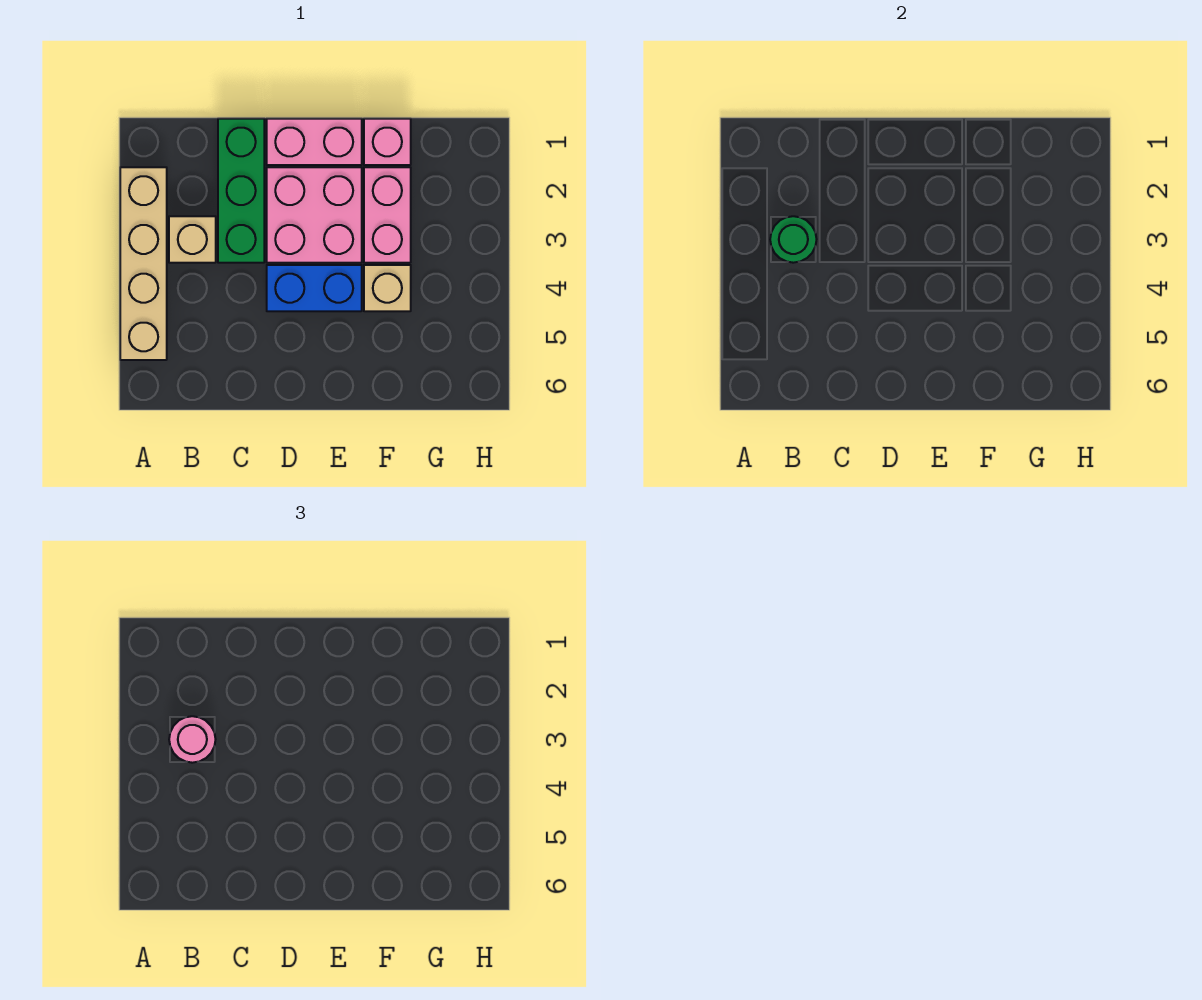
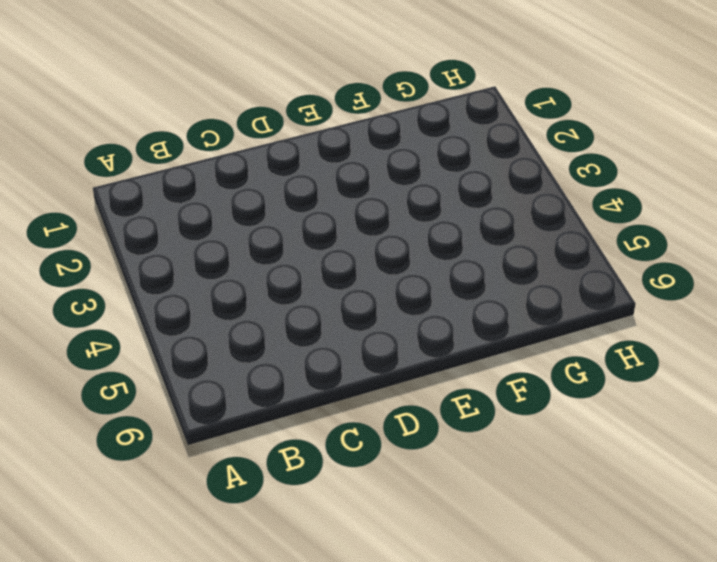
none -> tan brick A2:A5 level 1
none -> tan brick B3 level 1

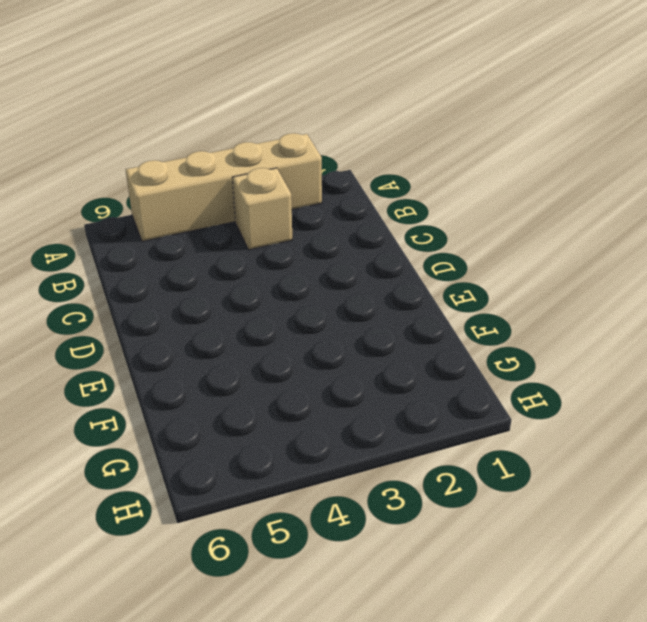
none -> green brick C1:C3 level 1
none -> pink brick D1:E1 level 1

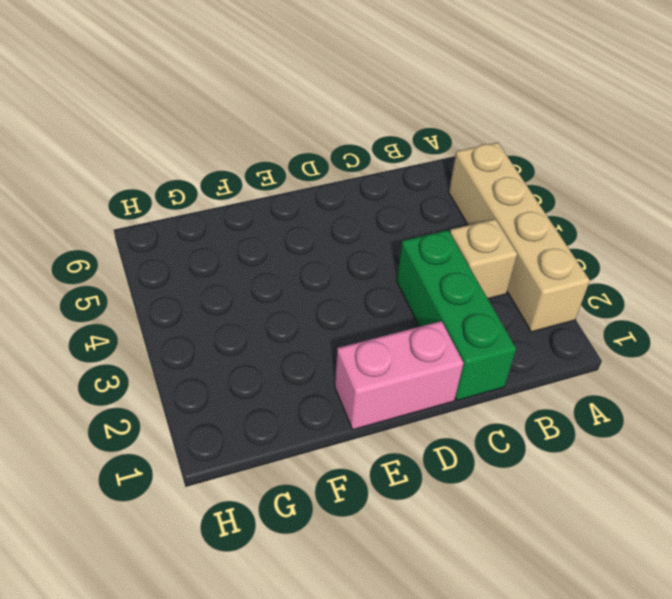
none -> pink brick D2:E3 level 1
none -> blue brick D4:E4 level 1

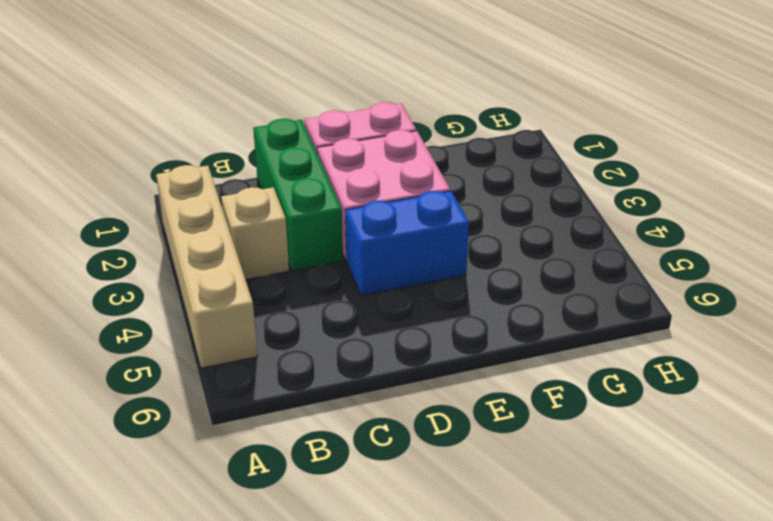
none -> pink brick F1 level 1
none -> pink brick F2:F3 level 1

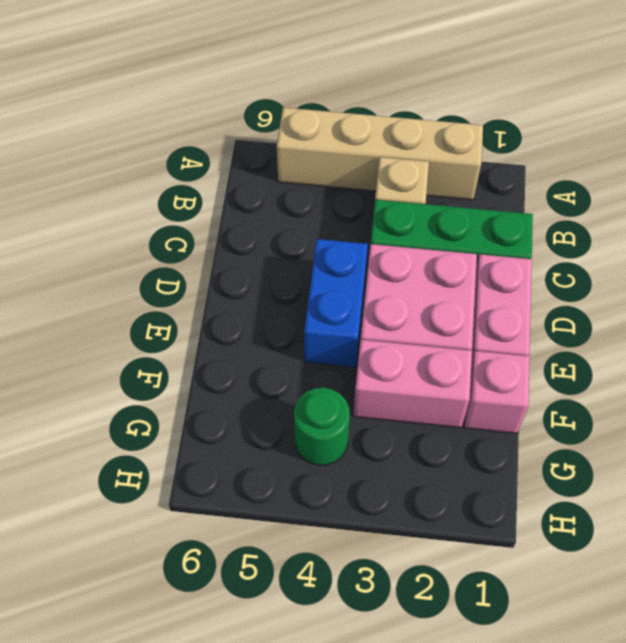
green round brick G4 level 1 -> green round brick B3 level 2
none -> tan brick F4 level 1
none -> pink round brick B3 level 3

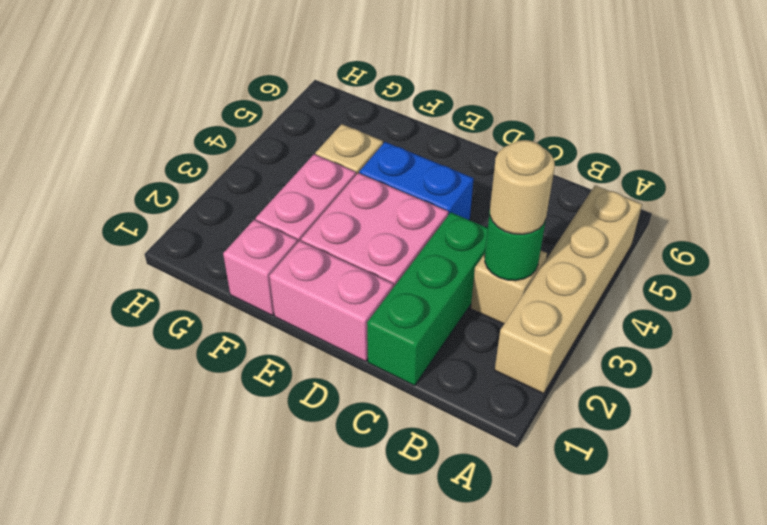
tan round brick B3 level 3 -> pink round brick B3 level 3

